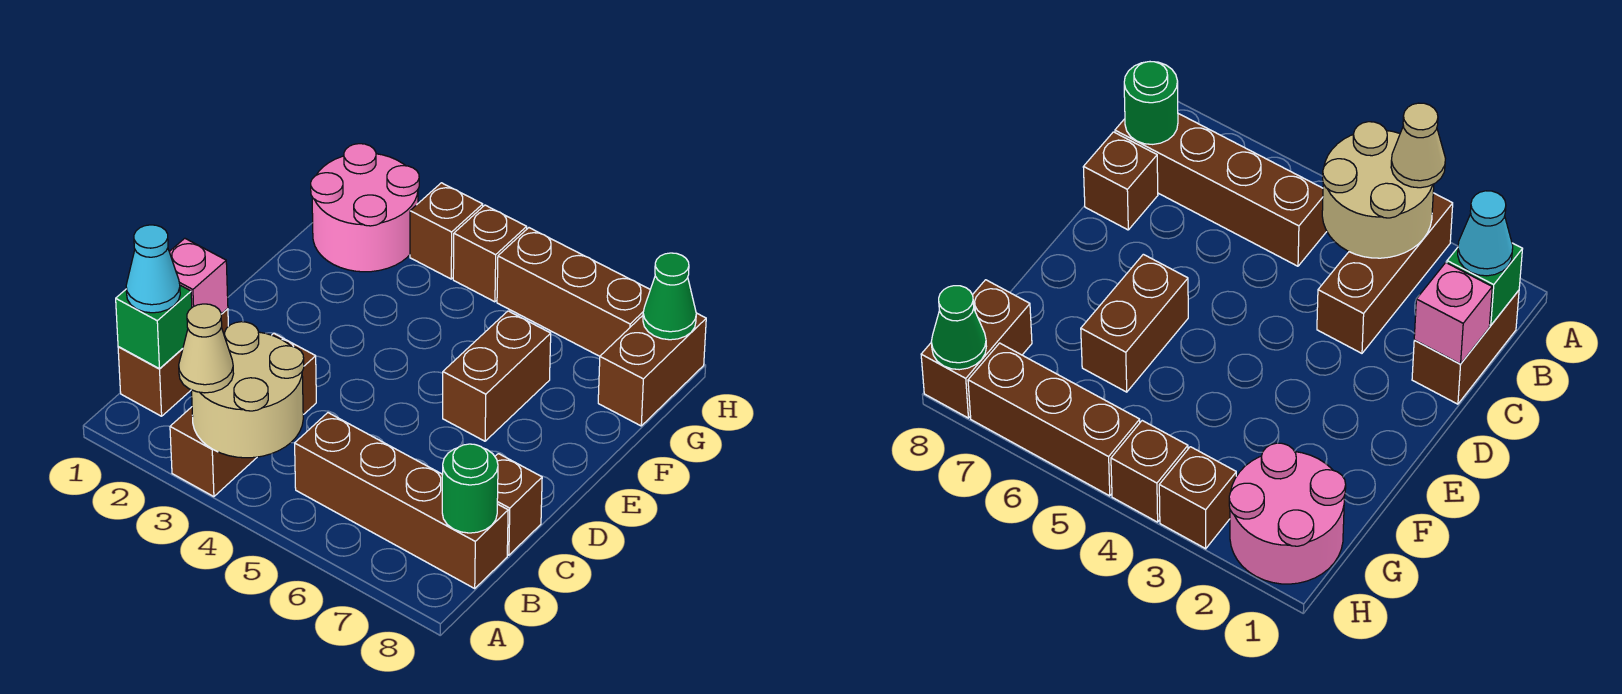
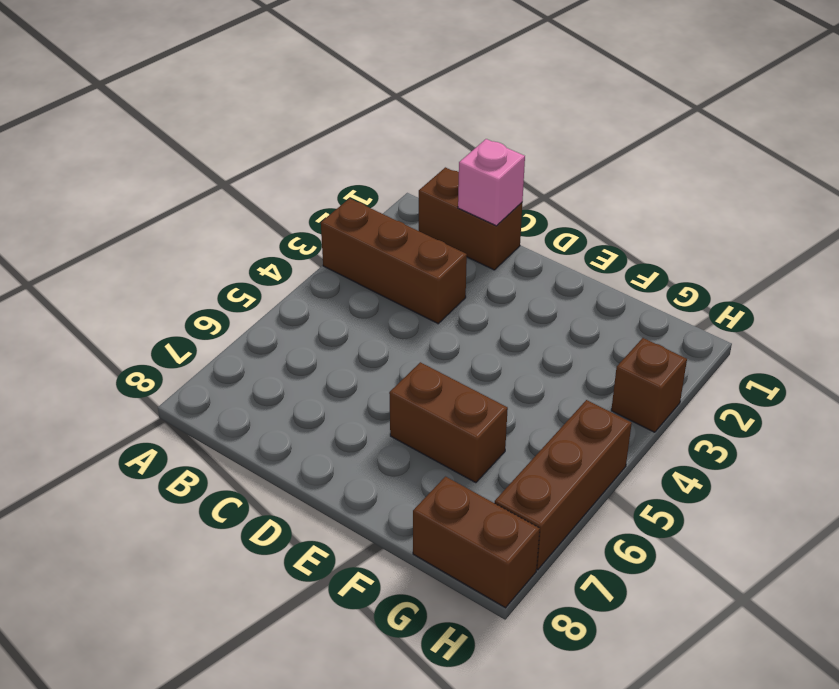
none -> brown brick B5:B8 level 1
none -> brown brick C8 level 1
none -> pink round brick G1:H2 level 1

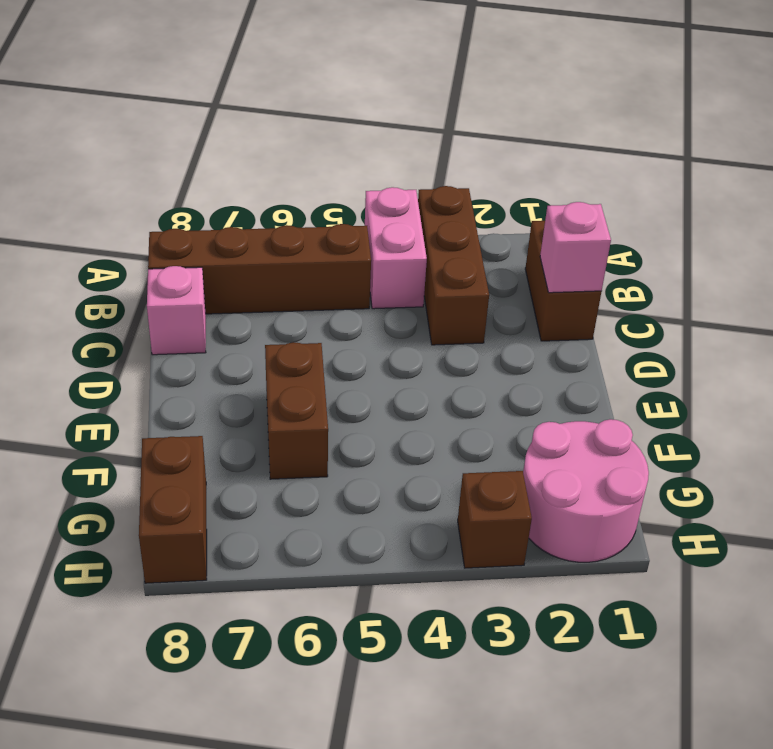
pink brick A4:B4 level 1 -> none
pink brick C8 level 1 -> brown brick C8 level 1
none -> brown brick H4 level 1
none -> brown brick H5:H7 level 1
none -> tan round brick A3:B4 level 2

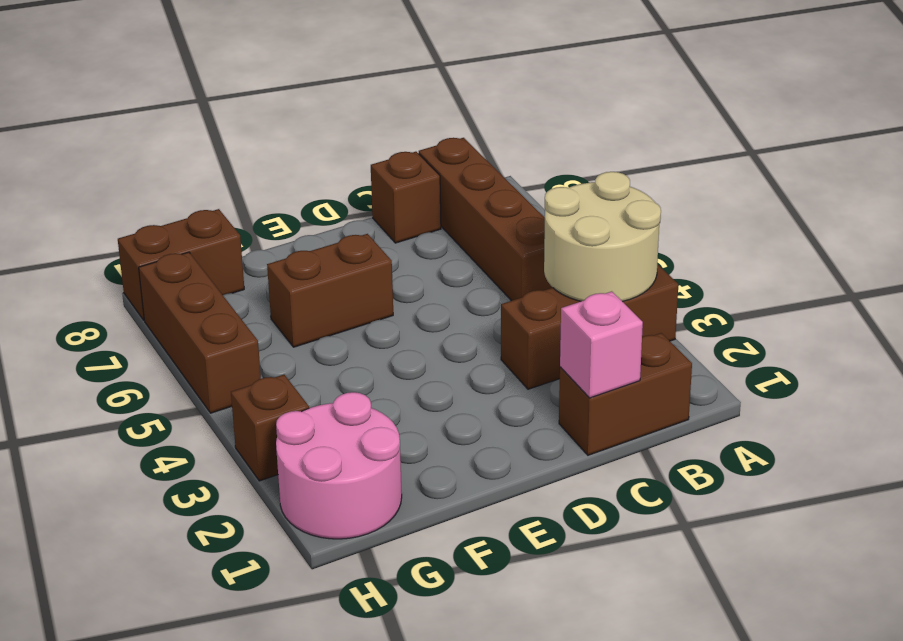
none -> brown brick H4 level 1
none -> green brick B1 level 2
none -> green round brick B8 level 2

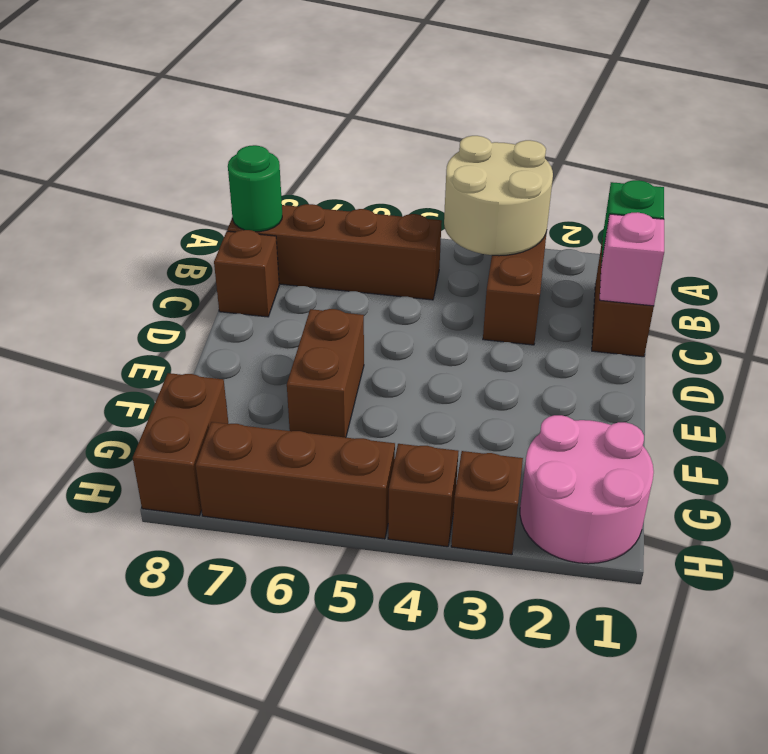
none -> green cone H8 level 2
none -> tan cone A3 level 3
none -> cyan cone B1 level 3

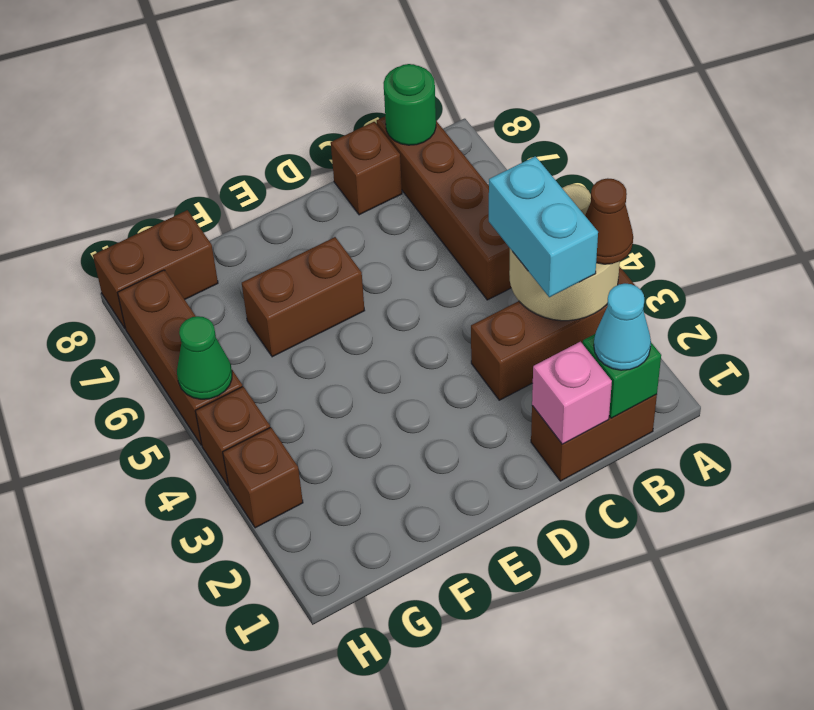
brown cone A3 level 3 -> tan cone A3 level 3
cyan brick B3:B4 level 3 -> none
green cone H5 level 2 -> green cone H8 level 2
none -> pink round brick G1:H2 level 1

